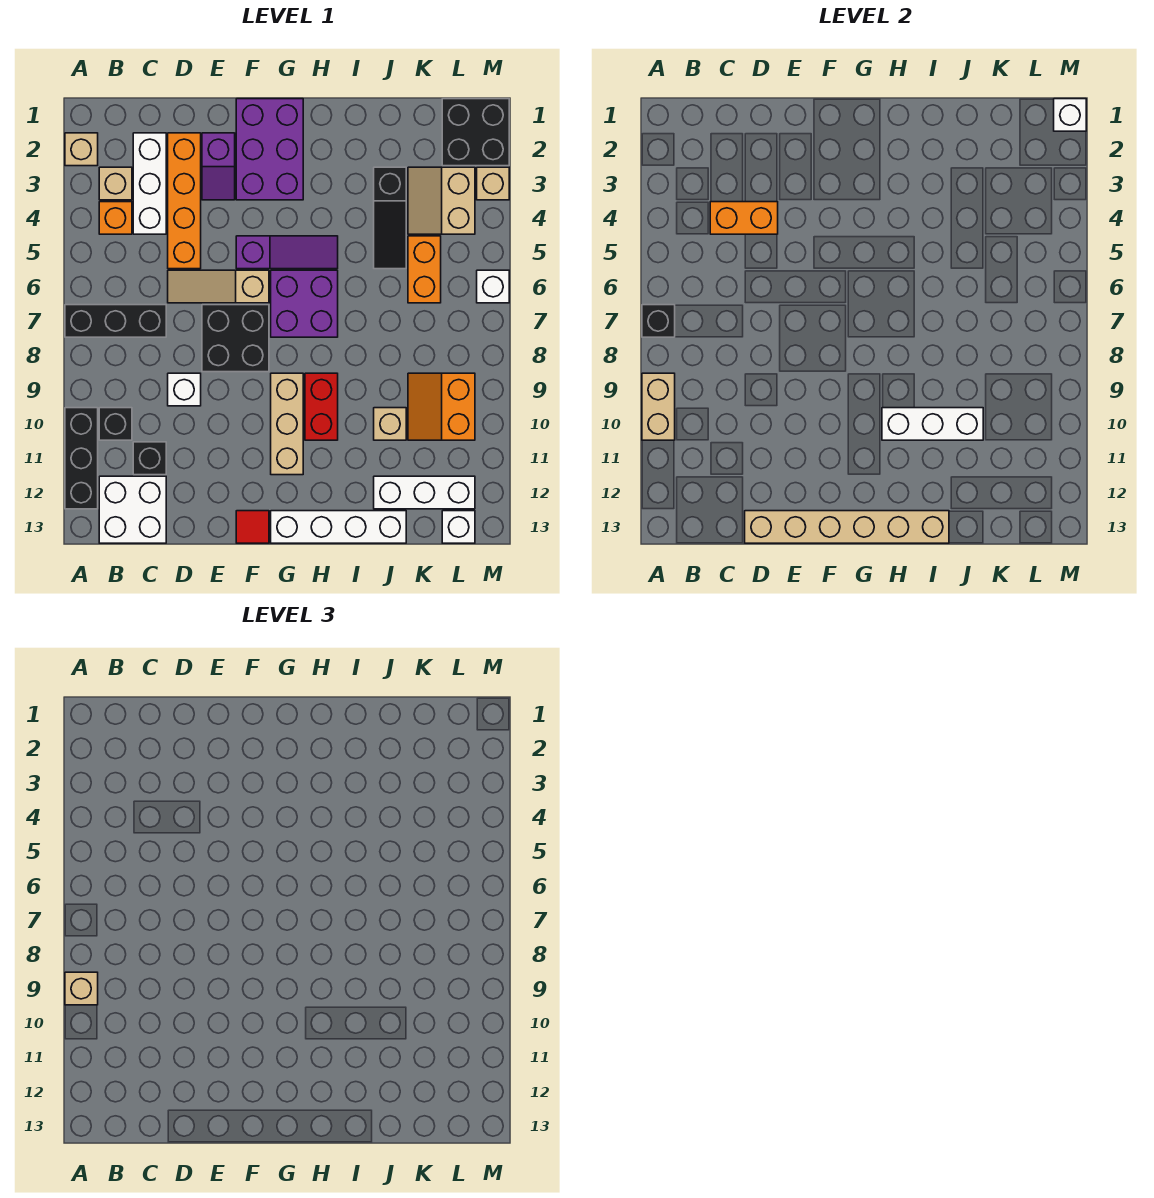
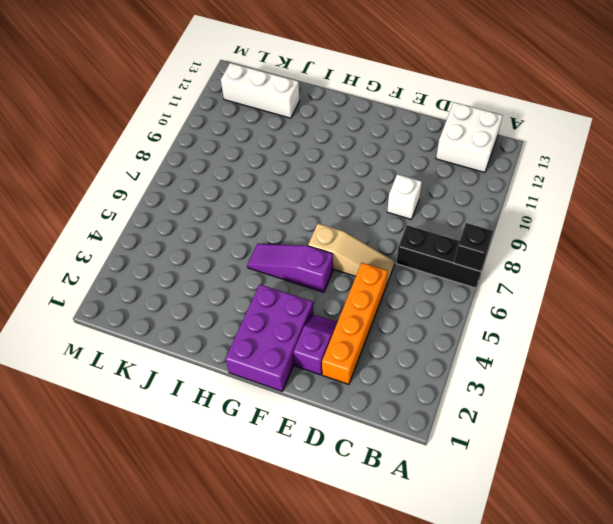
none -> tan brick A2 level 1
none -> black brick A10:A12 level 1
none -> tan brick B3 level 1
none -> orange brick B4 level 1

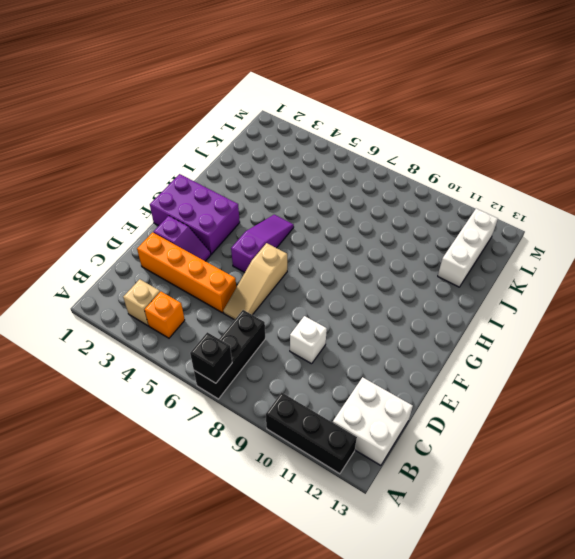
none -> tan brick A2 level 1
none -> black brick B10 level 1
none -> white brick C2:C4 level 1
none -> black brick C11 level 1

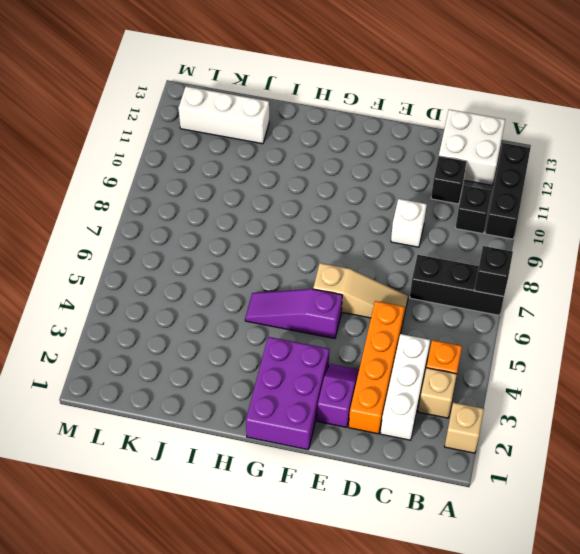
none -> black brick E7:F8 level 1
none -> red tile F13 level 1
none -> purple brick G6:H7 level 1
none -> tan brick G9:G11 level 1

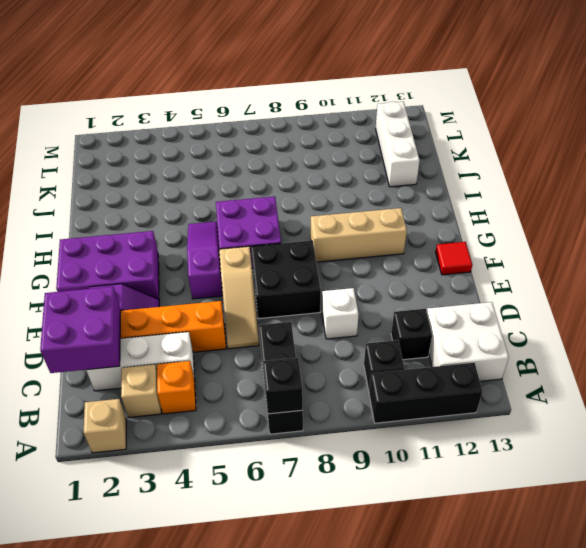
purple brick C1:D2 level 2 -> none
none -> white brick G13:J13 level 1
none -> red brick H9:H10 level 1
none -> black slope J3:J5 level 1 top 3
none -> tan brick J10 level 1

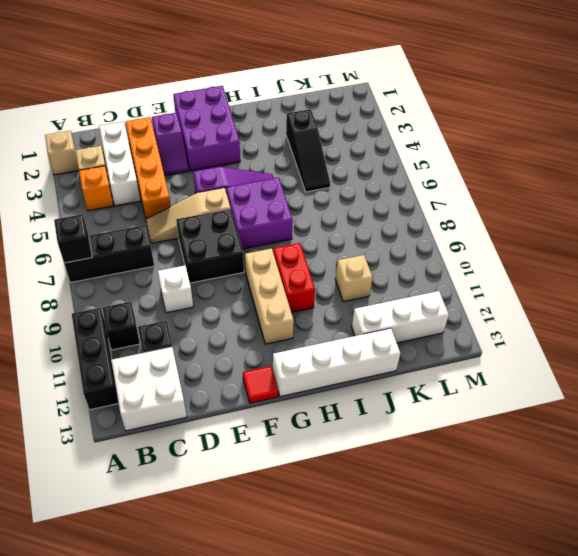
none -> tan slope K3:L4 level 1 top L
none -> orange brick K5:K6 level 1
none -> orange slope K9:L10 level 1 top L
none -> black brick L1:M2 level 1

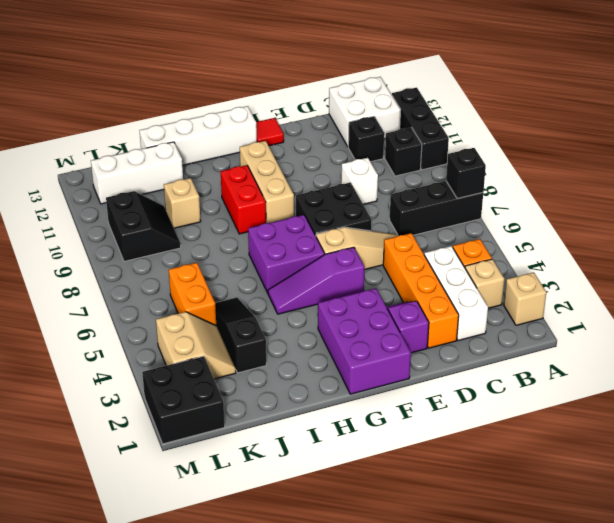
black slope K9:L10 level 1 top L -> orange slope K9:L10 level 1 top L
none -> white brick L13 level 1
none -> tan brick M3 level 1
none -> white brick M6 level 1
none -> tan brick A9:A10 level 2

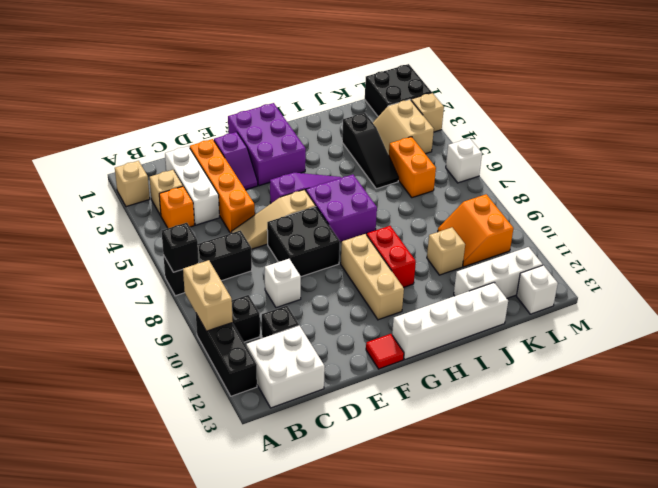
none -> orange brick C4:D4 level 2
none -> tan brick D13:I13 level 2
none -> white brick H10:J10 level 2
none -> white brick M1 level 2

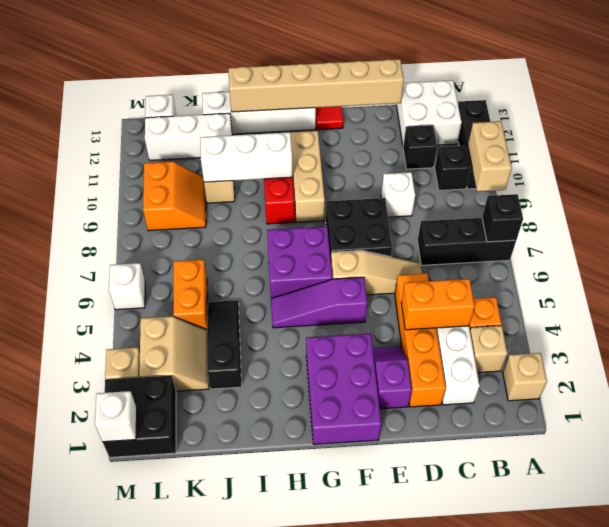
none -> tan brick A9 level 3

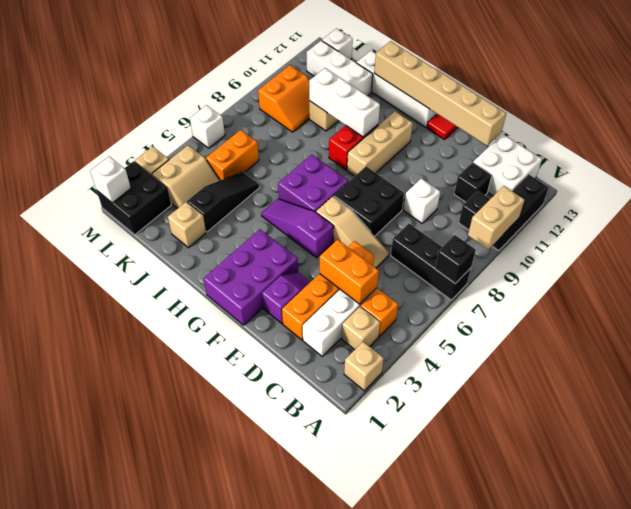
tan brick J2 level 1 -> tan brick A9 level 3

